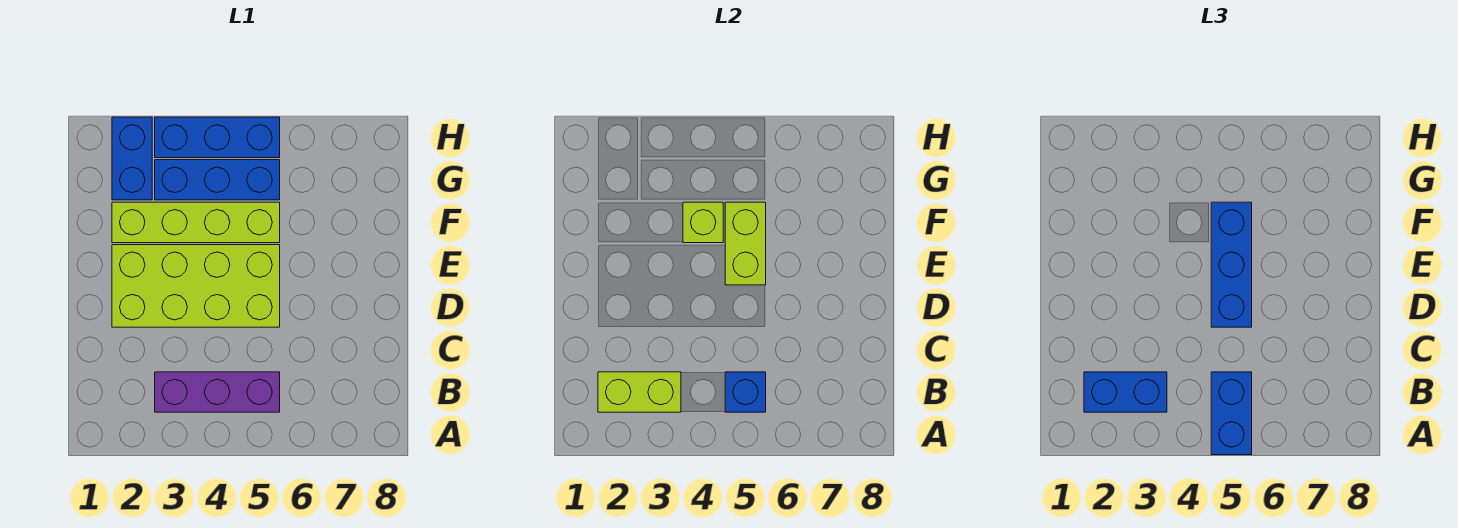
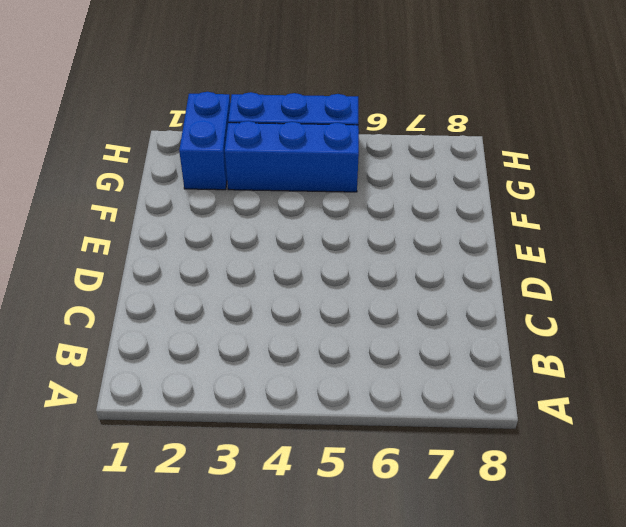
none -> purple brick B3:B5 level 1
none -> lime brick D2:E5 level 1
none -> lime brick F2:F5 level 1

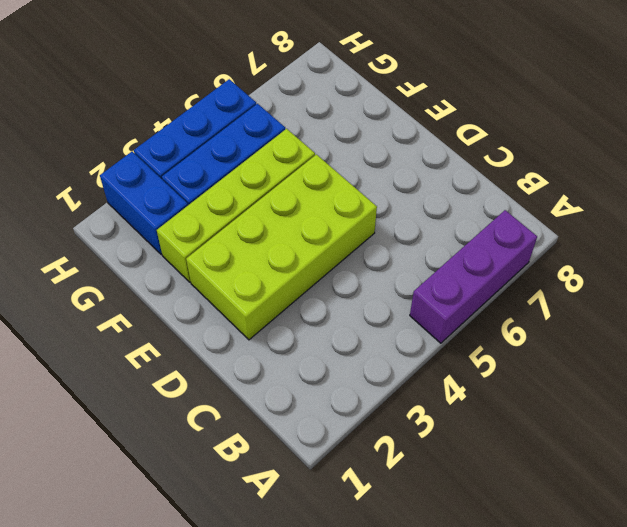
purple brick A5:A7 level 1 -> purple brick B3:B5 level 1
none -> lime brick B2:B3 level 2
none -> blue brick B5 level 2
none -> lime brick E5:F5 level 2

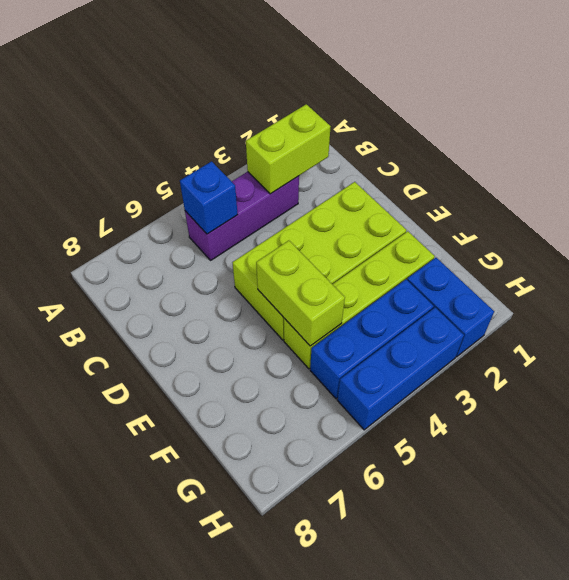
none -> lime brick F4 level 2
none -> blue brick A5:B5 level 3
none -> blue brick B2:B3 level 3

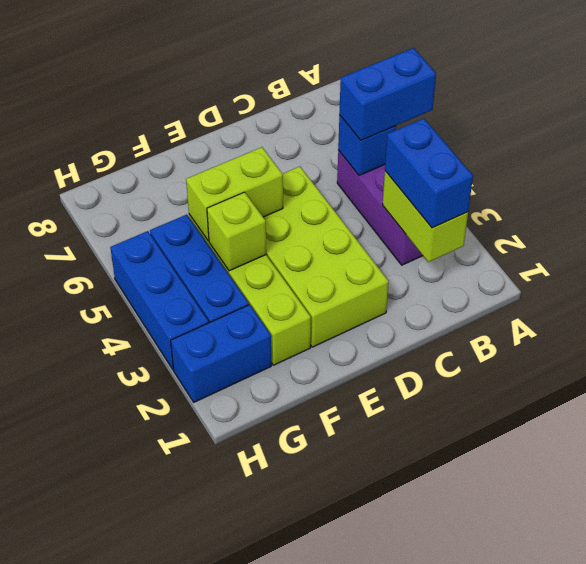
none -> blue brick D5:F5 level 3

